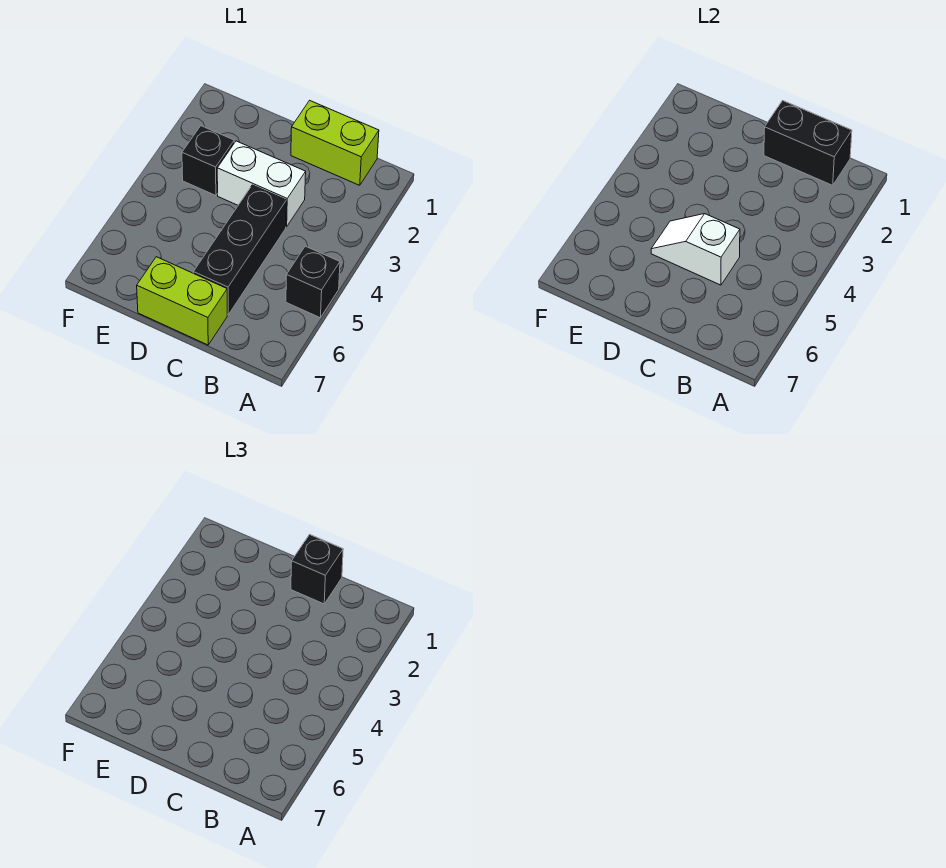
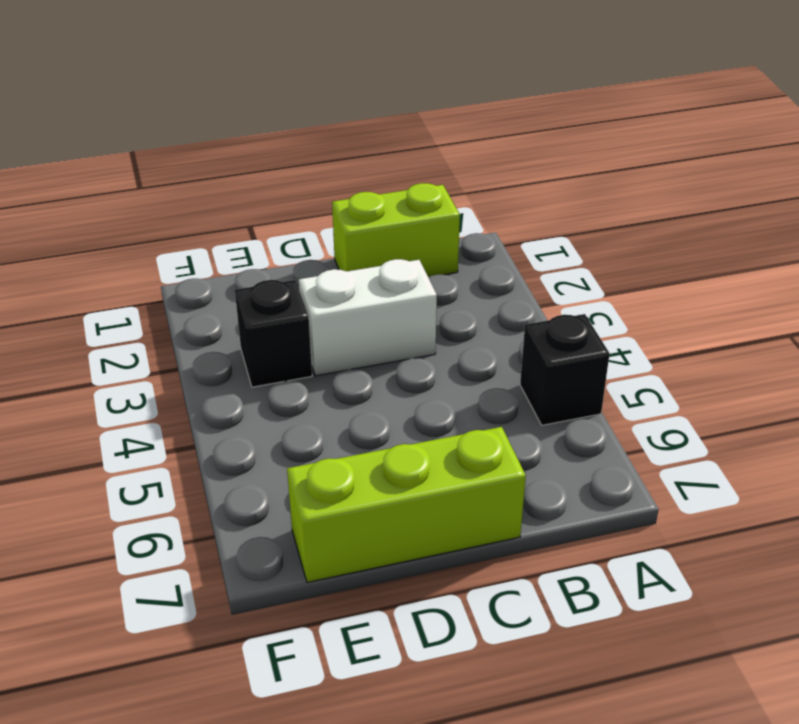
lime brick C7:E7 level 1 -> lime brick C7:D7 level 1
none -> black brick C4:C6 level 1
none -> black brick B1:C1 level 2

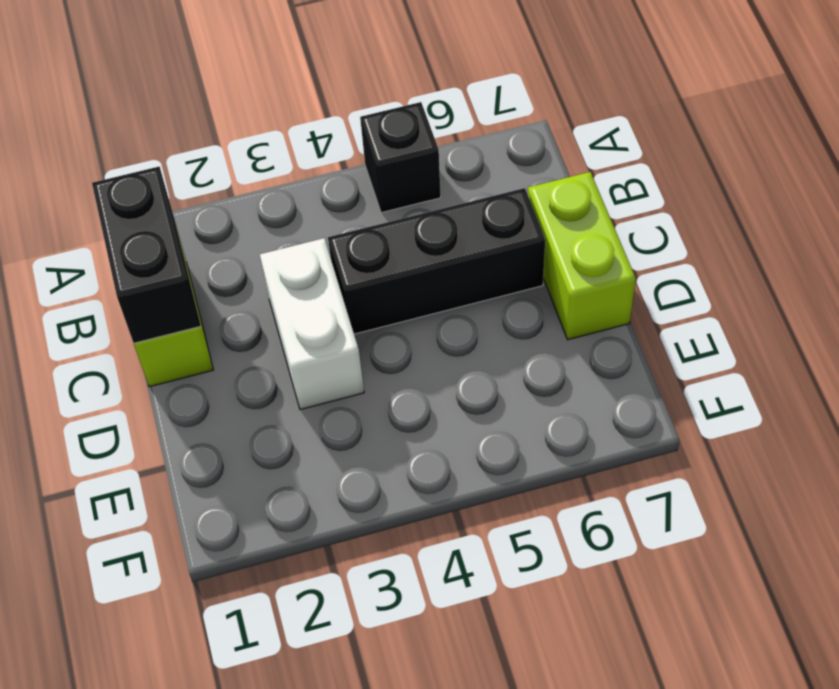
none -> black brick E3 level 1
none -> white slope C5:D5 level 2 top C

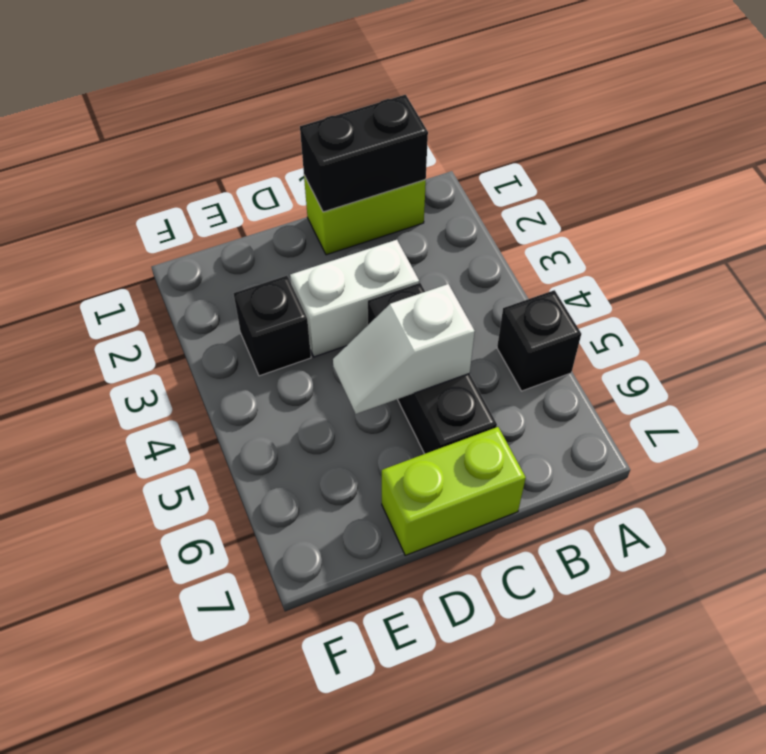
none -> black brick C1 level 3

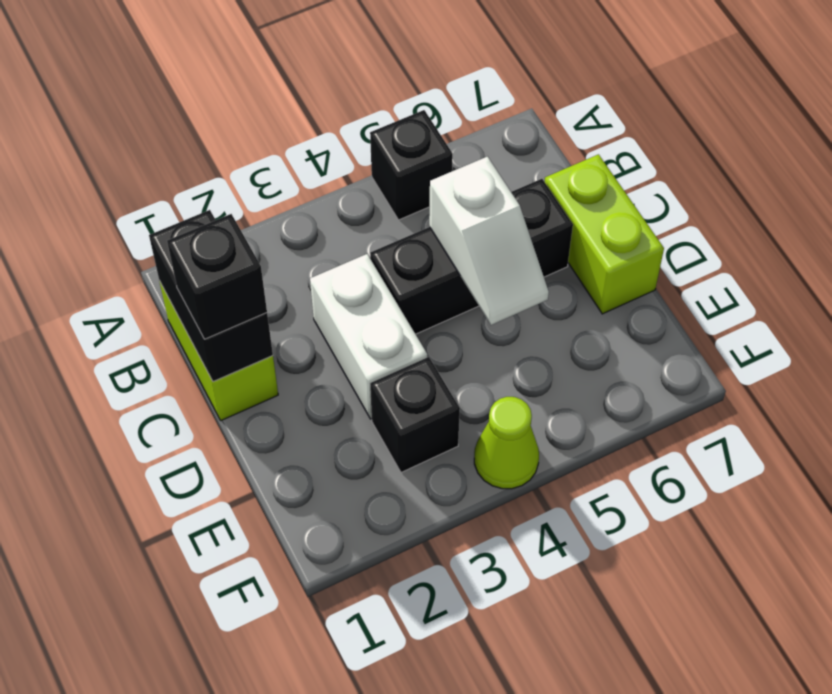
lime cone F4 level 1 -> none

